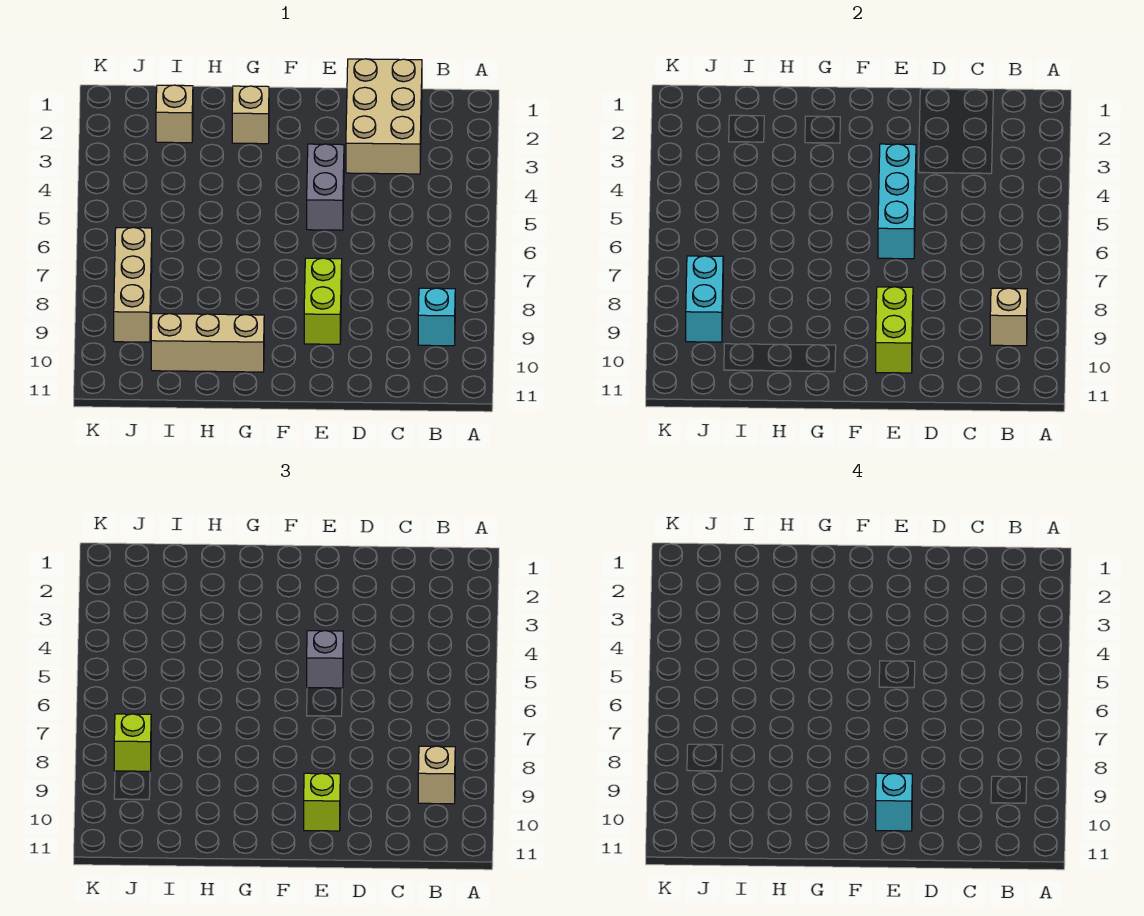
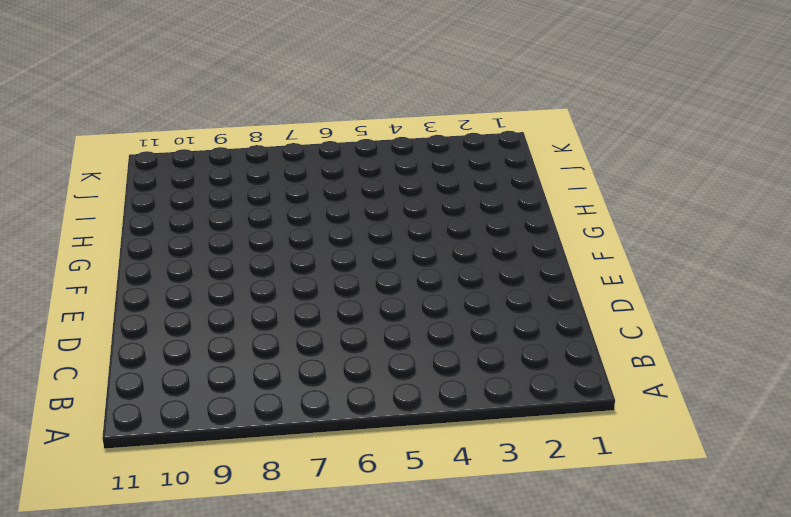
none -> cyan brick B9 level 1
none -> tan brick C1:D3 level 1
none -> grey brick E4:E5 level 1

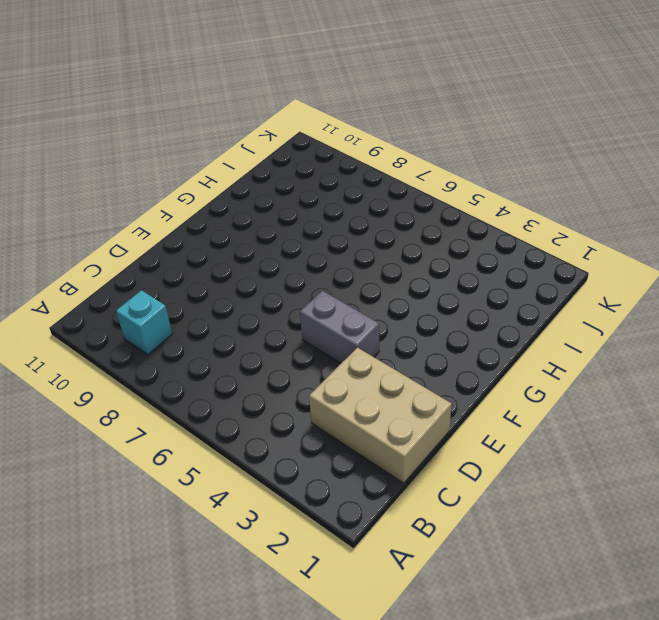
none -> lime brick E8:E9 level 1
none -> tan brick G2 level 1
none -> tan brick G10:I10 level 1

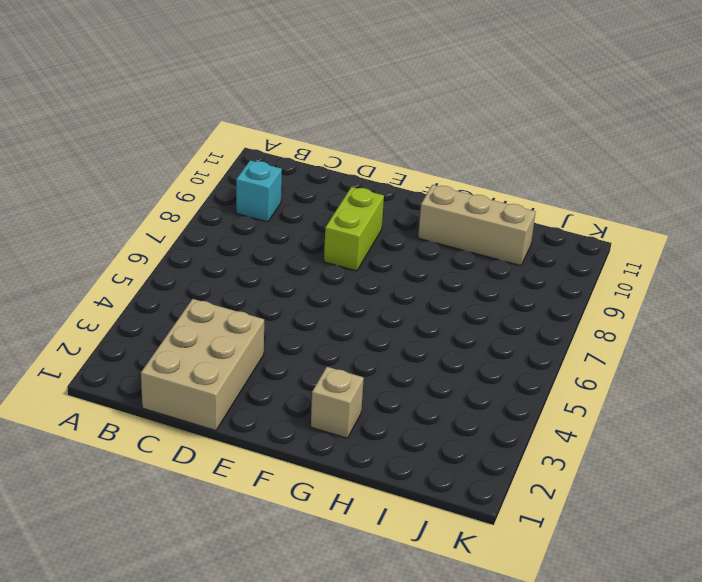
none -> grey brick E4:E5 level 1
none -> tan brick I2 level 1
none -> tan brick J7:J9 level 1

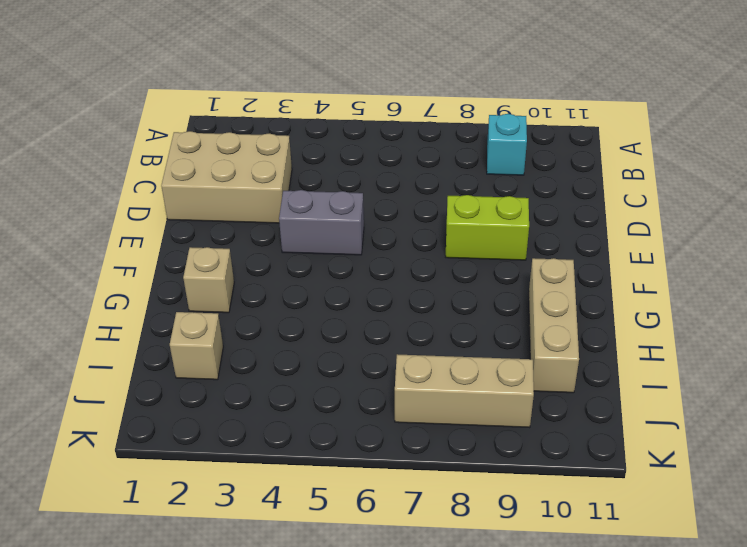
none -> tan brick B9 level 2
none -> cyan brick E4:E6 level 2
none -> lime brick E9:E10 level 2

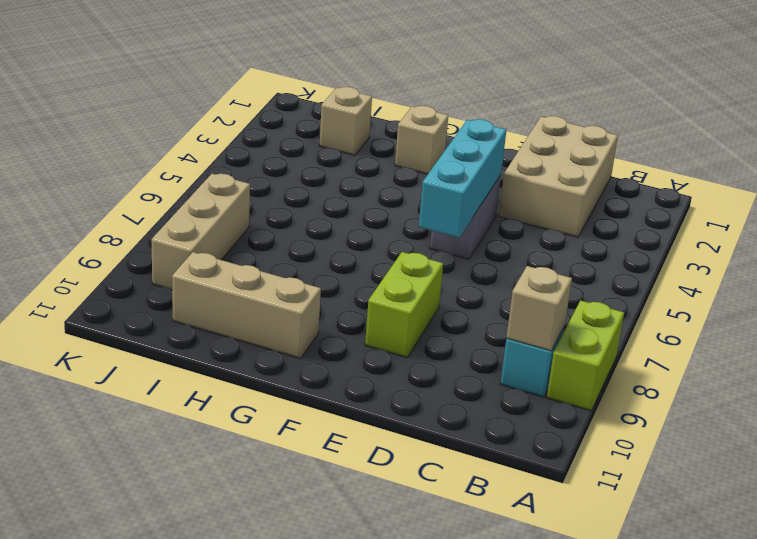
lime brick A8:A9 level 1 -> lime brick E9:E10 level 2
none -> cyan brick J8:J9 level 2
none -> tan brick B9 level 3
none -> grey brick E5 level 3

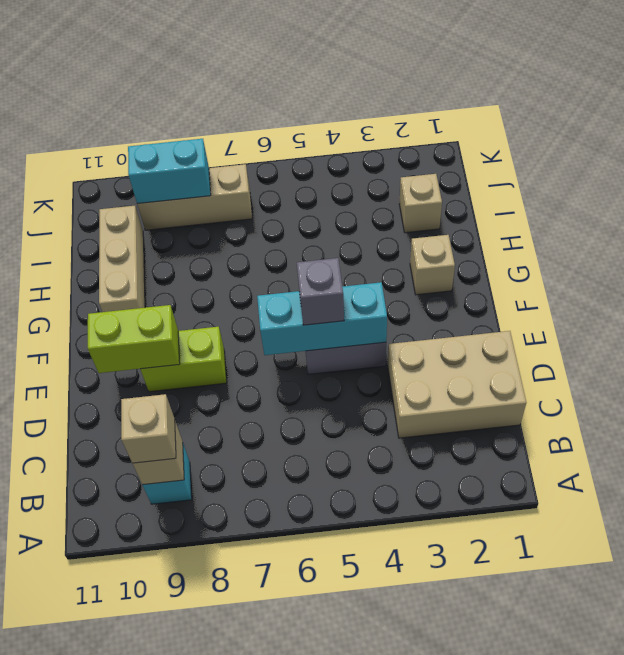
none -> lime brick E10 level 3
none -> lime brick J8 level 3
none -> cyan brick E10 level 4

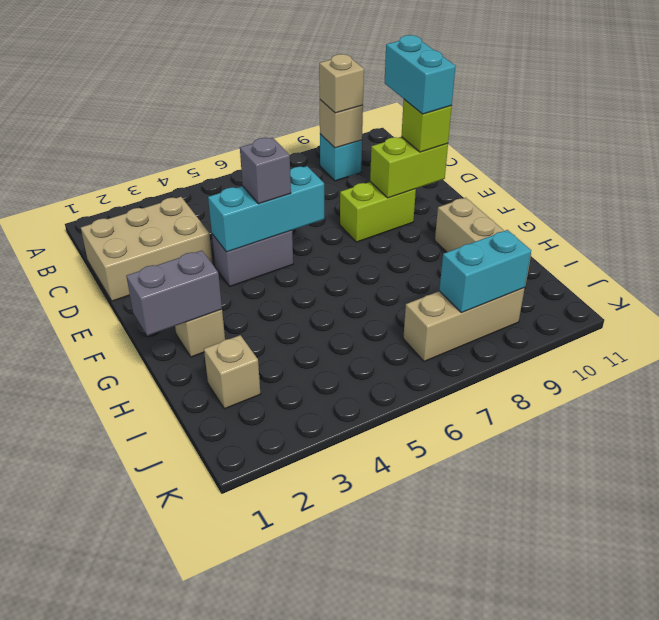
cyan brick D10:E10 level 4 -> cyan brick E10 level 4
grey brick G1:G2 level 2 -> none
none -> lime brick J8 level 3

